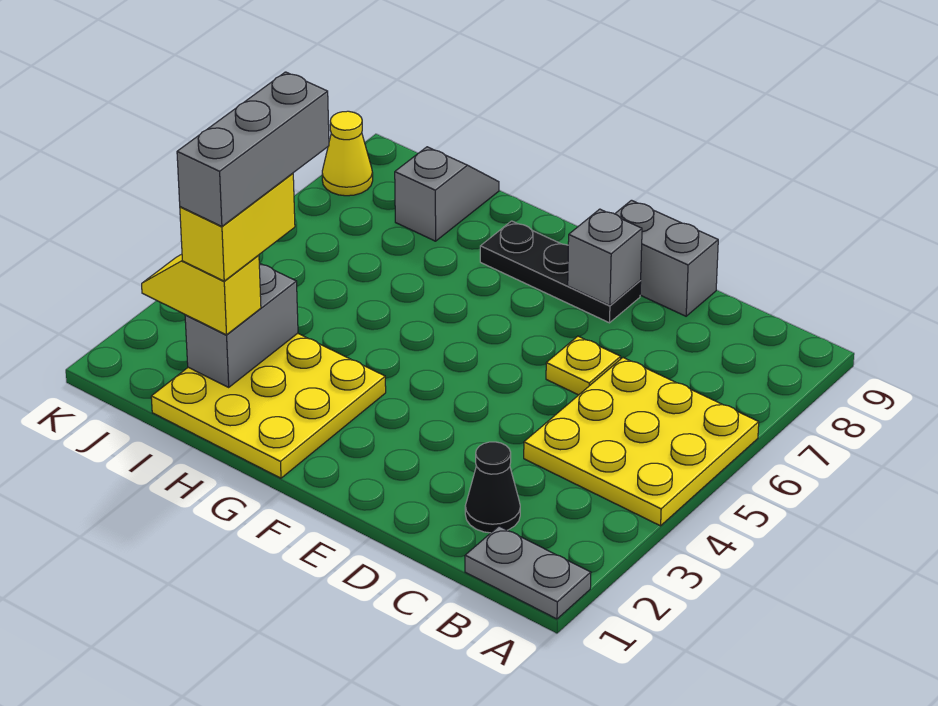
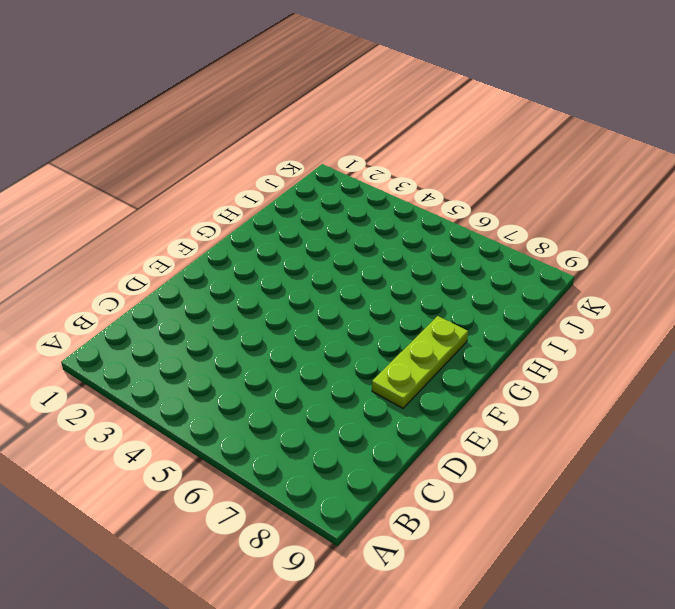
lime plate E8:G8 level 1 -> black plate E8:G8 level 1
none -> grey plate A1:B1 level 1
none -> yellow plate A4:C6 level 1
none -> black cone C2 level 1

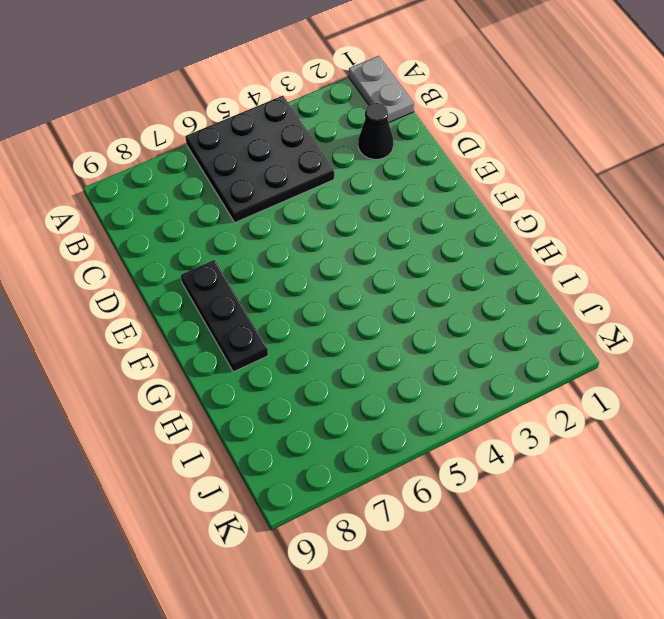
black plate A4:C6 level 1 -> yellow plate A4:C6 level 1
none -> yellow plate D6 level 1
none -> grey brick D9:E9 level 1
none -> yellow plate G1:I3 level 1

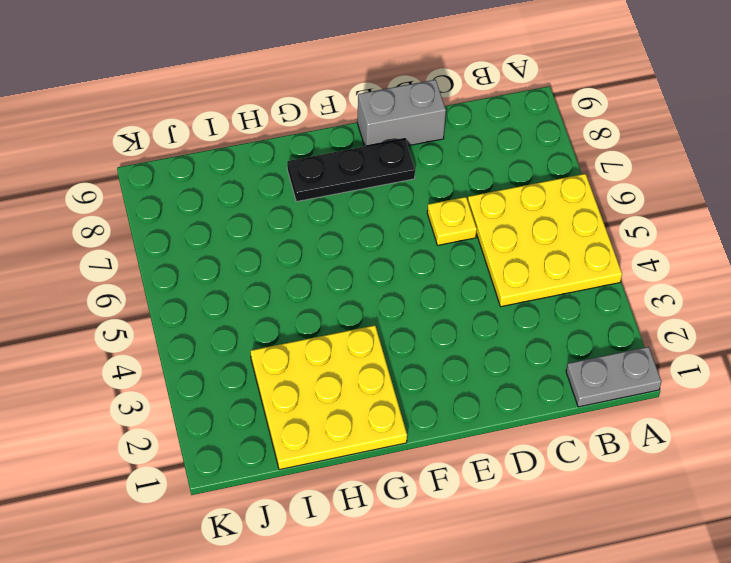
none -> black cone C2 level 1
none -> grey slope I8:I9 level 1 top 8
none -> yellow cone K8 level 1

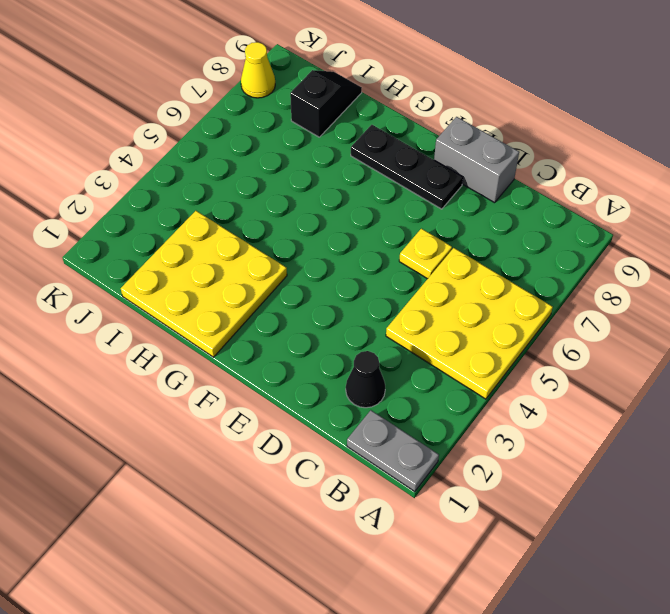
black slope I8:I9 level 1 top 8 -> grey slope I8:I9 level 1 top 8
none -> grey brick E8 level 2
none -> grey brick I2:I3 level 2
none -> yellow slope I2:J2 level 3 top I

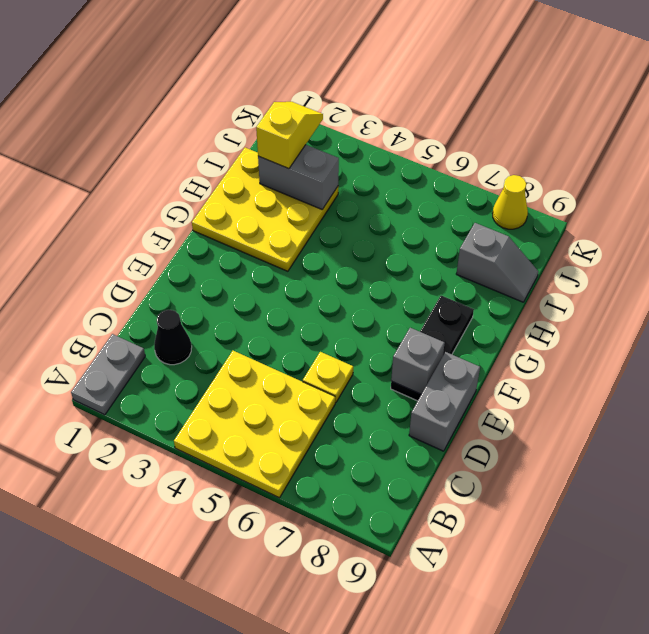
none -> yellow brick I2:I3 level 4
none -> grey brick I2:I4 level 5

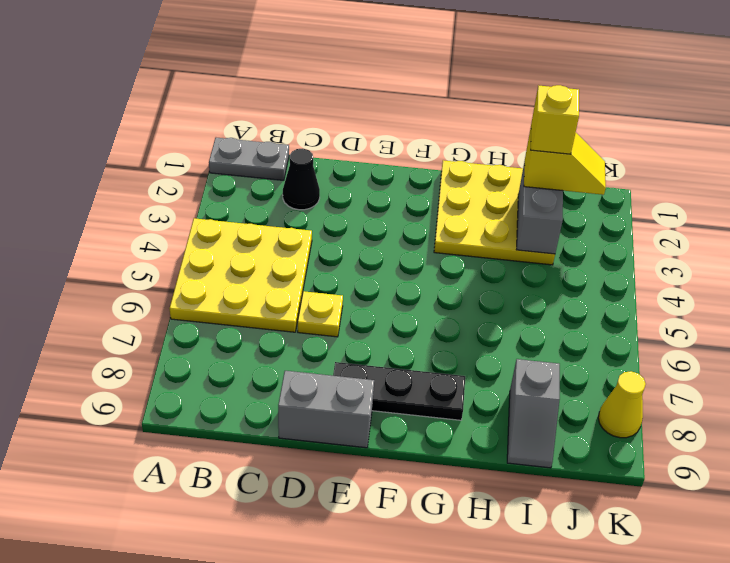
yellow brick I2 level 4 -> yellow brick I2:I3 level 4
none -> grey brick E8 level 2
none -> grey brick I2:I4 level 5

